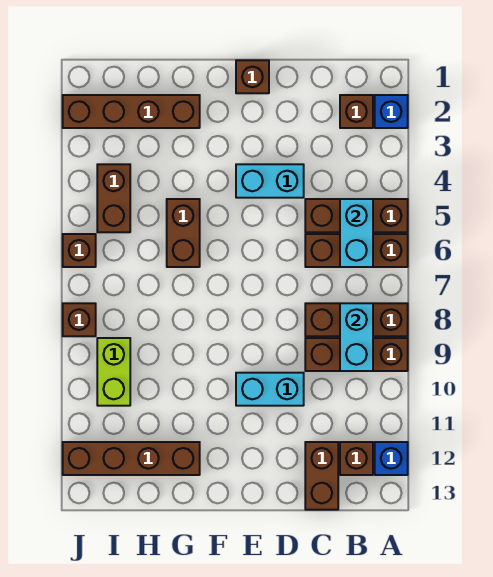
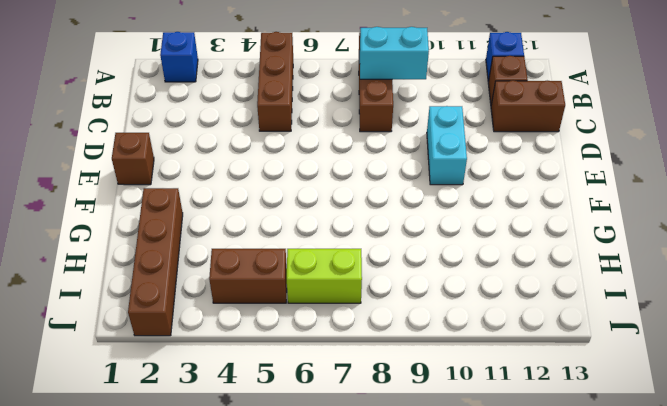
lime brick I6:I7 level 1 -> lime brick I9:I10 level 1
none -> brown brick A6:C6 level 1
none -> brown brick A9:C9 level 1
none -> brown brick B2 level 1

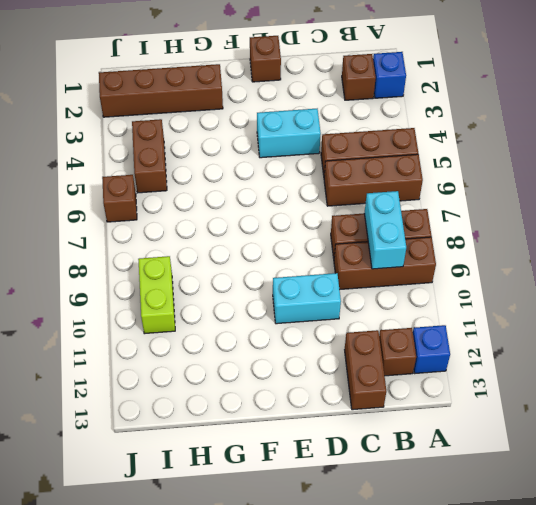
none -> brown brick G5:G6 level 1
none -> brown brick G12:J12 level 1
none -> brown brick J8 level 1

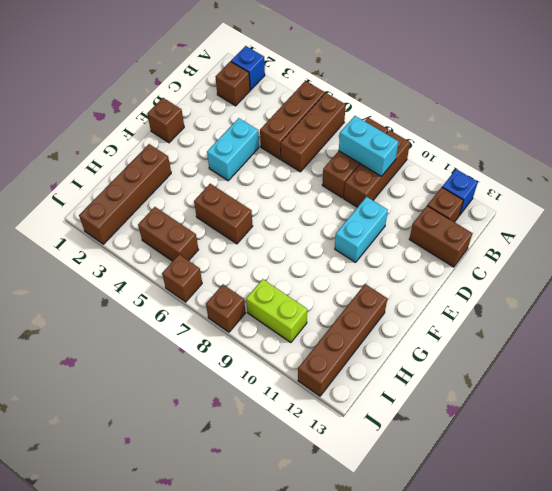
none -> cyan brick B5:B6 level 2

